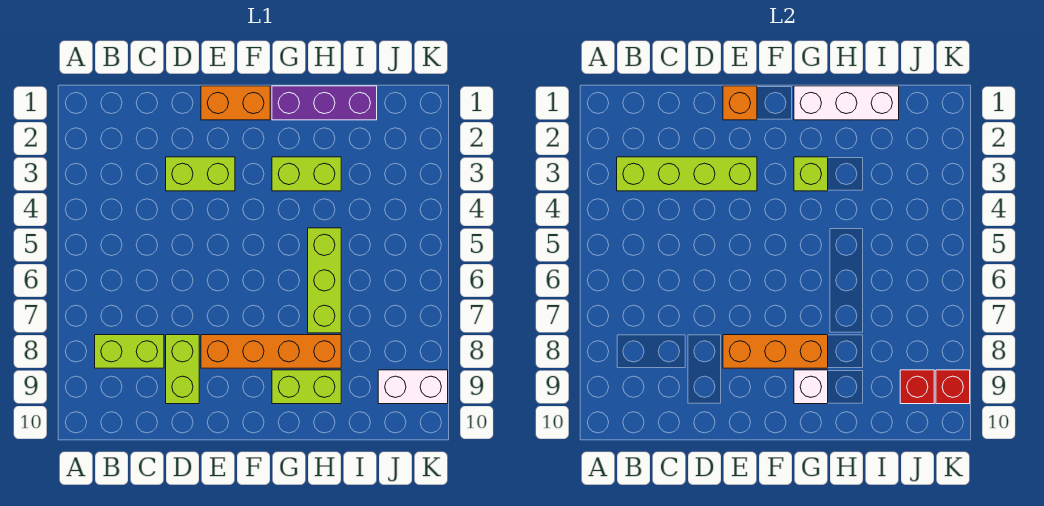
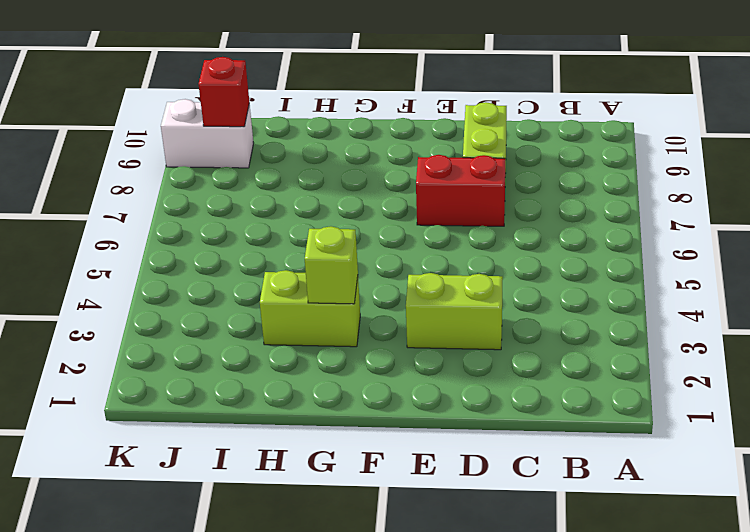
red brick D7:E7 level 1 -> none
none -> lime brick B8:C8 level 1
none -> orange brick E1:F1 level 1
none -> orange brick E8:H8 level 1

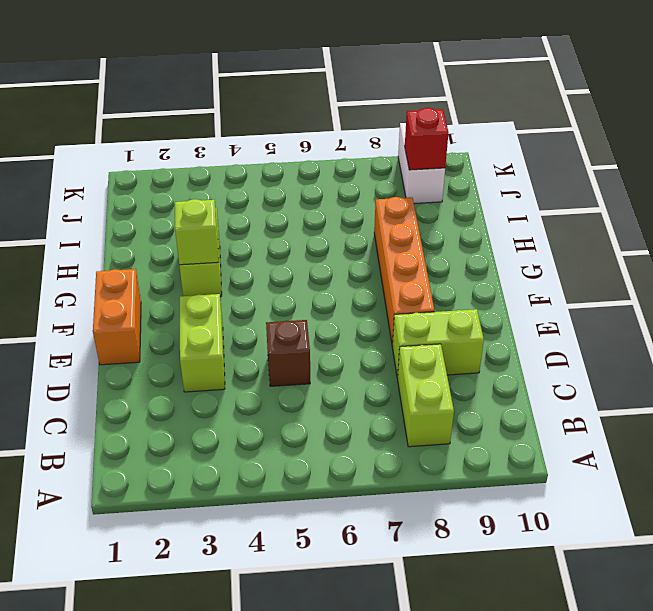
brown brick D5 level 1 -> none
none -> purple brick G1:I1 level 1
none -> lime brick G9:H9 level 1
none -> lime brick H5:H7 level 1

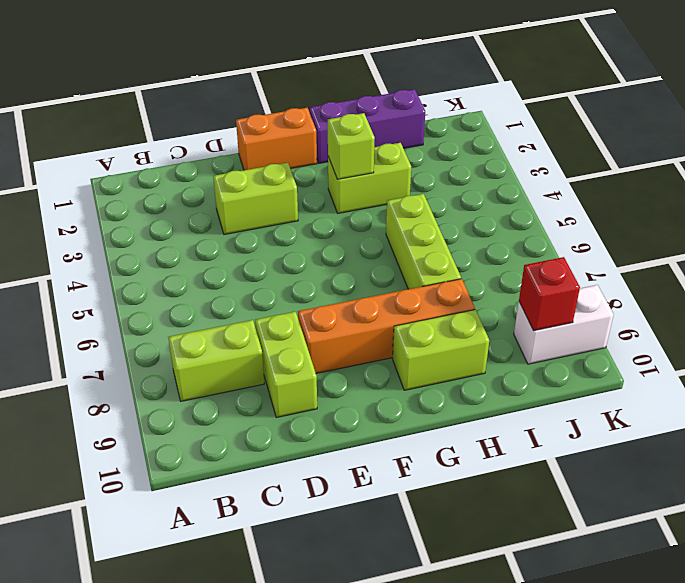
none -> lime brick B3:E3 level 2
none -> orange brick E1 level 2
none -> orange brick E8:G8 level 2

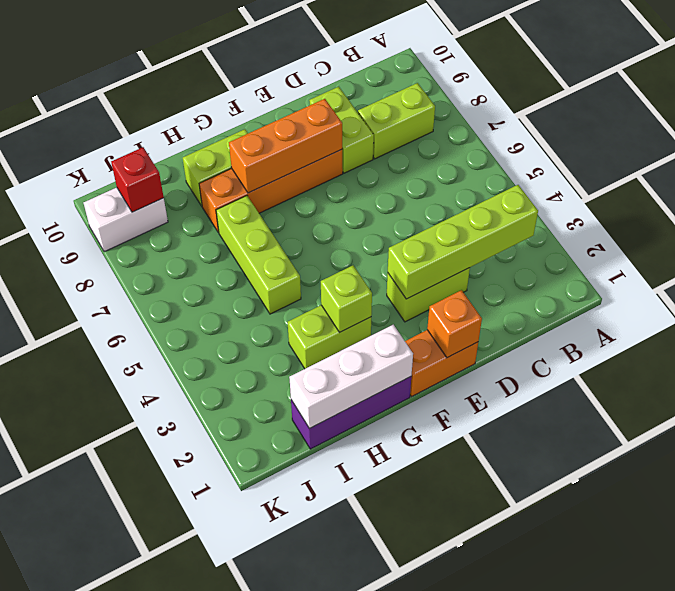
none -> white brick G9 level 2
none -> red brick K9 level 2

